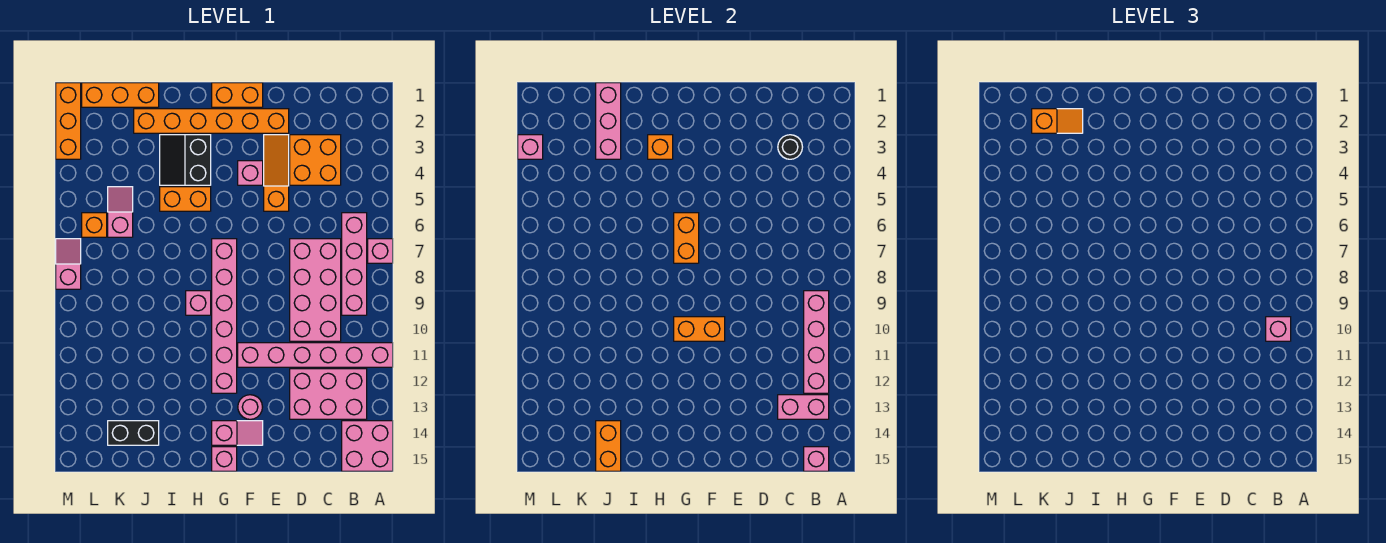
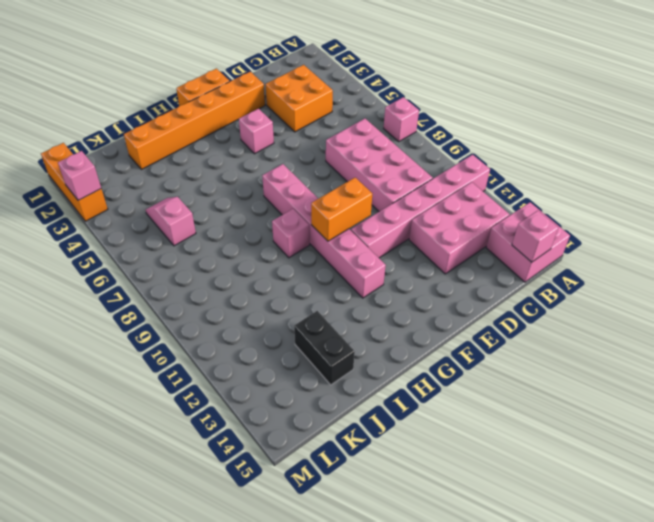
black brick J13:J14 level 1 -> black brick J14:K14 level 1
none -> pink brick B6:B9 level 1
none -> orange slope E3:E5 level 1 top 5
none -> pink round brick F13 level 1
none -> pink slope F14:G14 level 1 top G

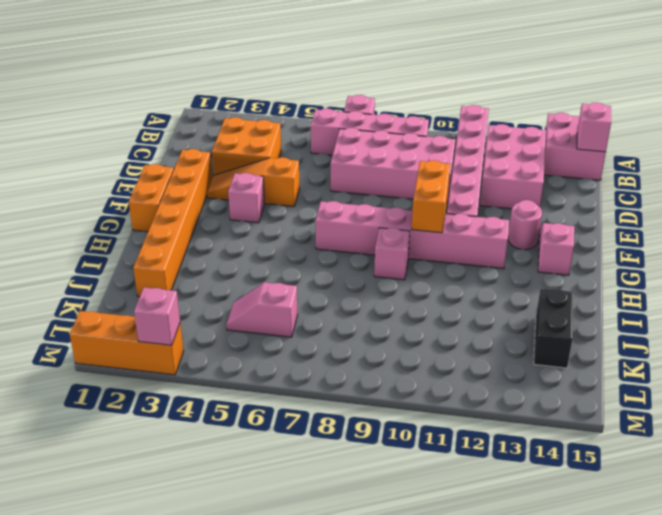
none -> pink brick G15 level 1
none -> black slope H3:I4 level 1 top H
none -> orange brick H5:I5 level 1
none -> orange brick J1:L1 level 1

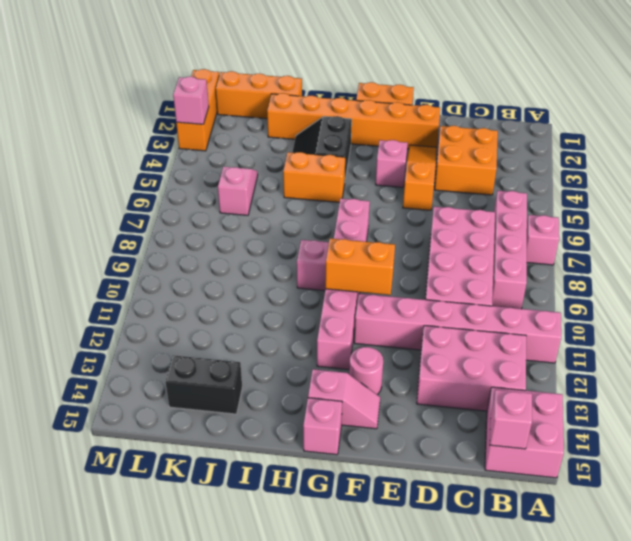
none -> orange brick L6 level 1
none -> pink slope M7:M8 level 1 top 8
none -> pink brick B9:B12 level 2
none -> pink brick B13:C13 level 2

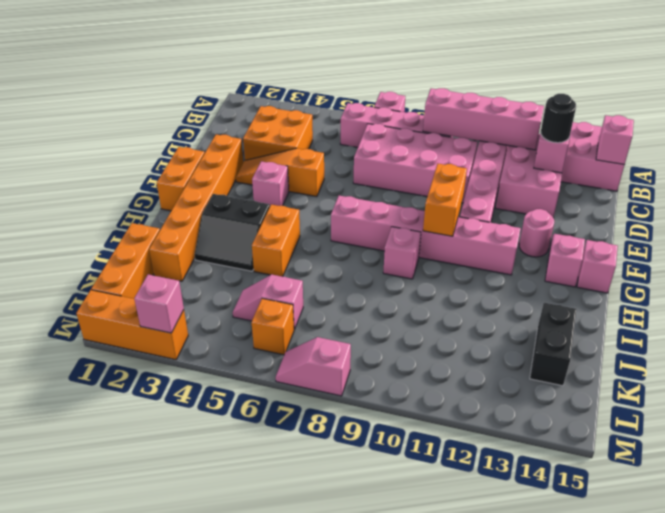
black round brick C13 level 3 -> black round brick C3 level 2
none -> orange brick G6:G7 level 2
none -> orange brick H3 level 2
none -> pink brick J1:J3 level 2
none -> orange brick J14:J15 level 2

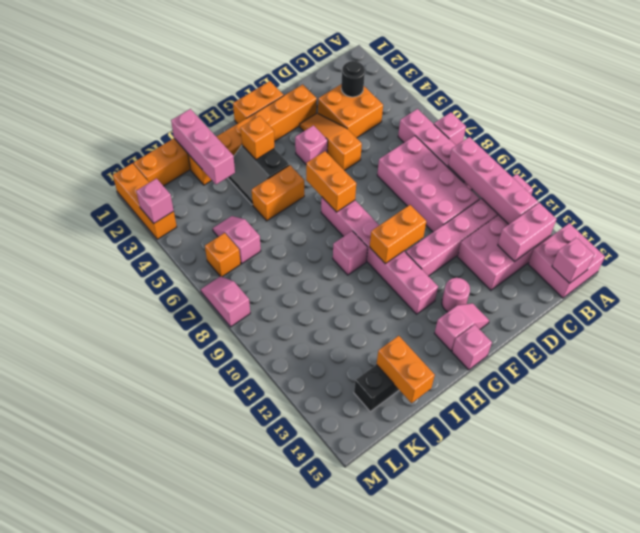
none -> pink brick B10 level 3
none -> orange slope J2:K2 level 3 top K

